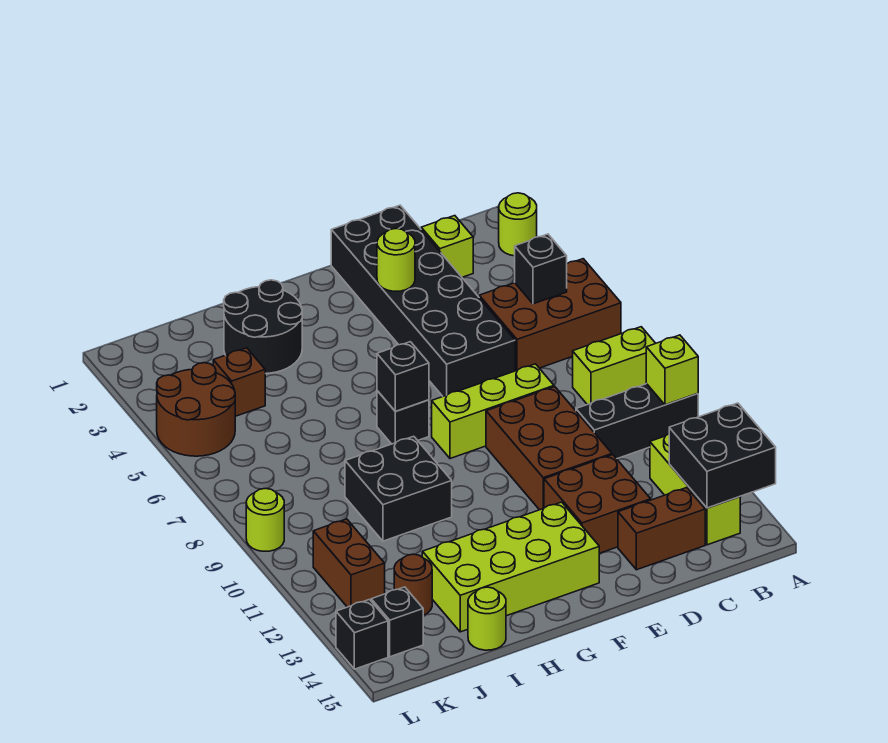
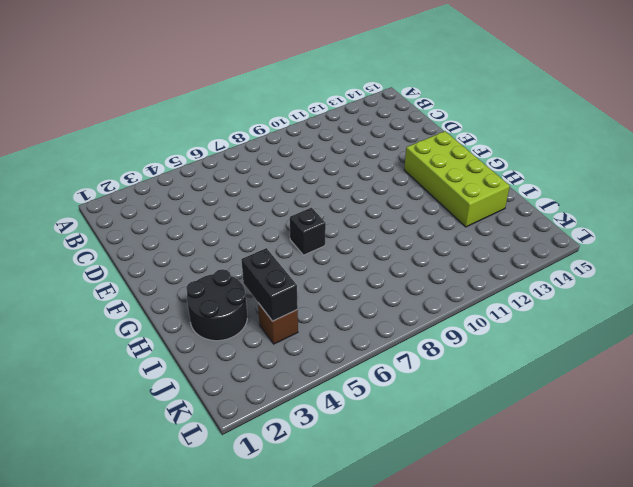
black brick I4:J4 level 2 -> none
none -> lime round brick A2 level 1
none -> brown brick A5:C6 level 1
none -> lime brick A8:B8 level 1

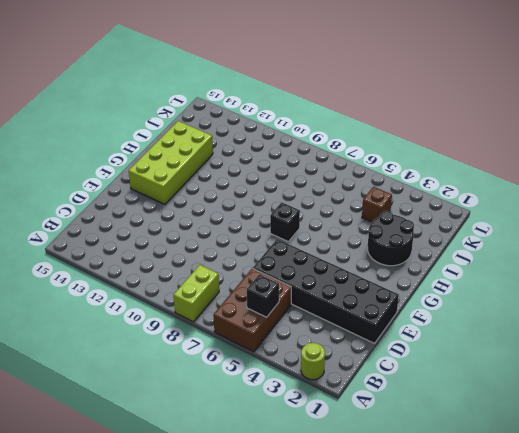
none -> black brick A10:C10 level 1
none -> lime brick B12:B14 level 1
none -> lime brick C2 level 1

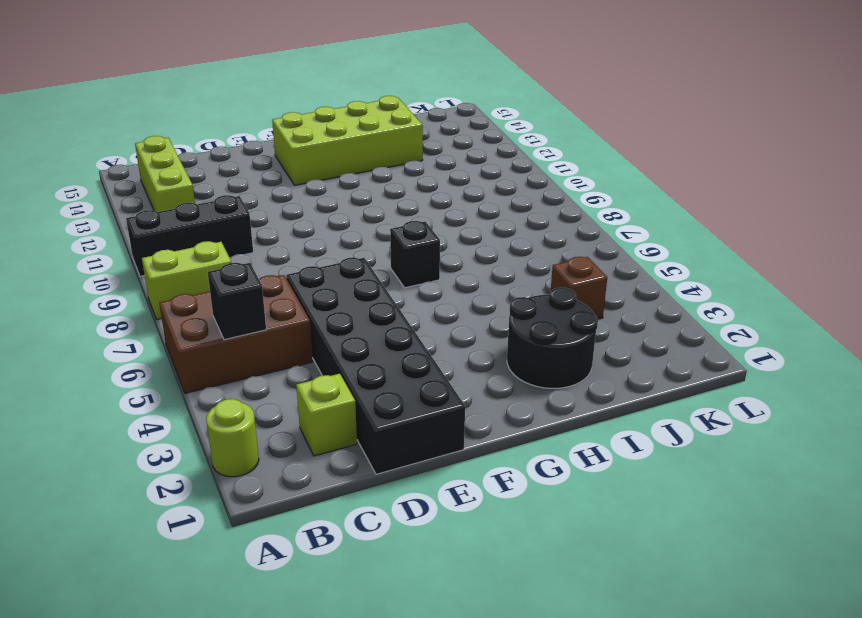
none -> brown brick C14:D14 level 1
none -> lime brick D8:F8 level 1
none -> brown brick D9:E11 level 1

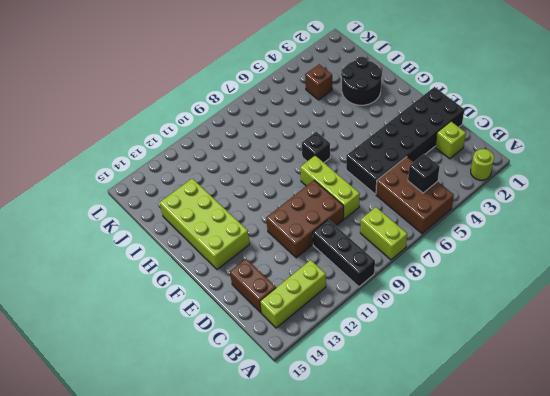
none -> brown brick D12:E13 level 1
none -> black brick H9:I10 level 1
none -> lime round brick I15 level 1

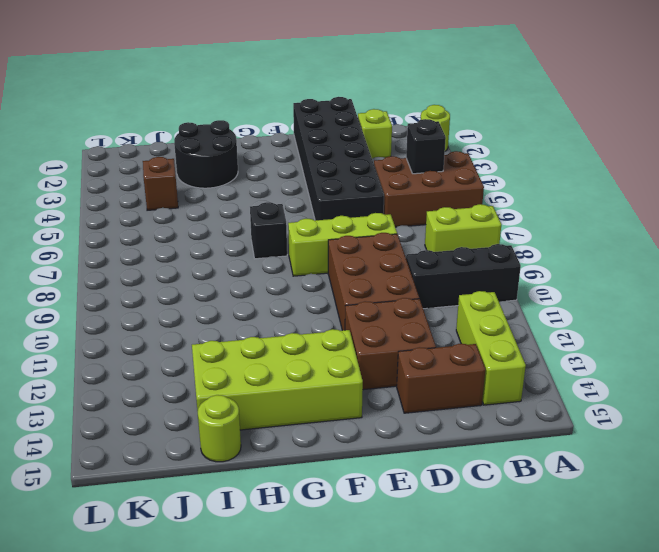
none -> black brick H9:I10 level 1
none -> brown round brick J13 level 1
none -> brown round brick K4:L5 level 1

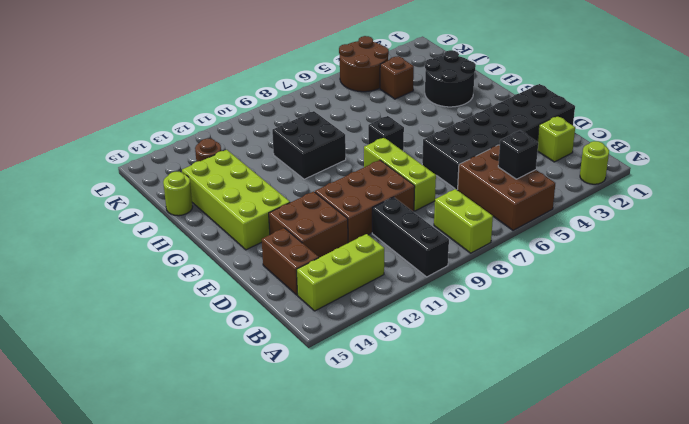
none -> brown brick K11:K12 level 1
none -> black brick K14 level 1
none -> lime round brick L9 level 1

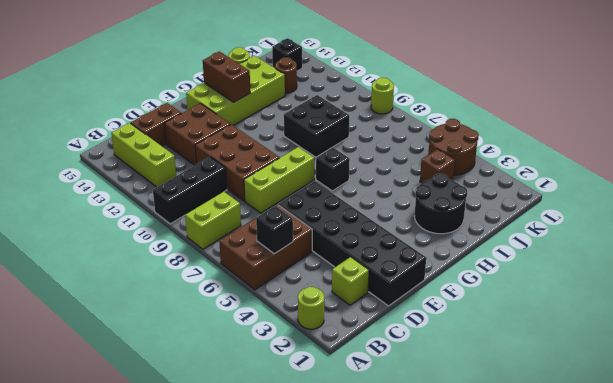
brown brick G13:G14 level 2 -> brown brick K11:K12 level 1
none -> black brick L14 level 1
none -> lime brick A10 level 2
none -> black brick A13:B14 level 2

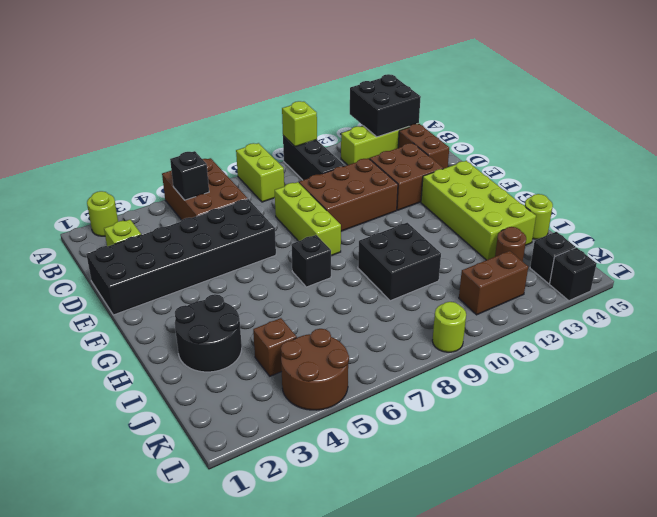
none -> lime round brick E3 level 2
none -> black brick G7 level 2

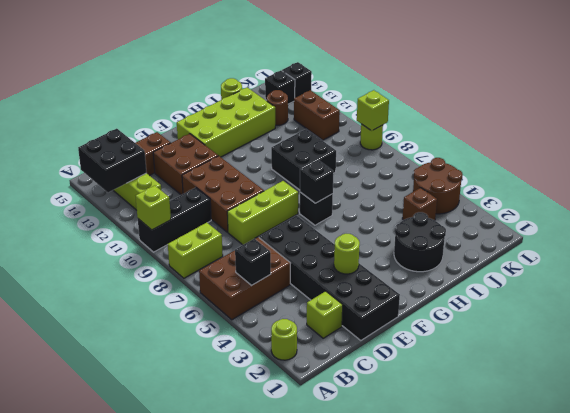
lime brick L9 level 2 -> none

